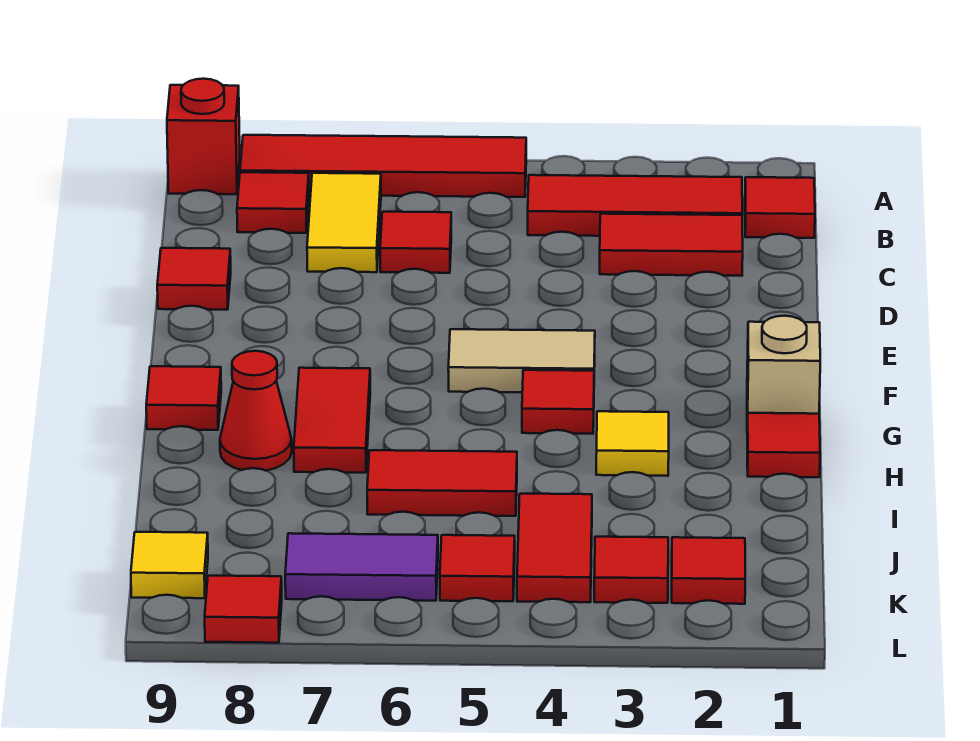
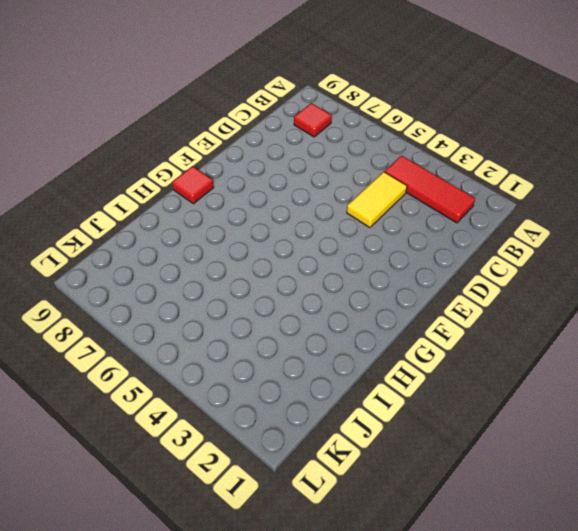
yellow tile C4:D4 level 1 -> yellow tile B7:C7 level 1
none -> red tile A5:A8 level 1
none -> red brick A9 level 1
none -> red tile B1 level 1

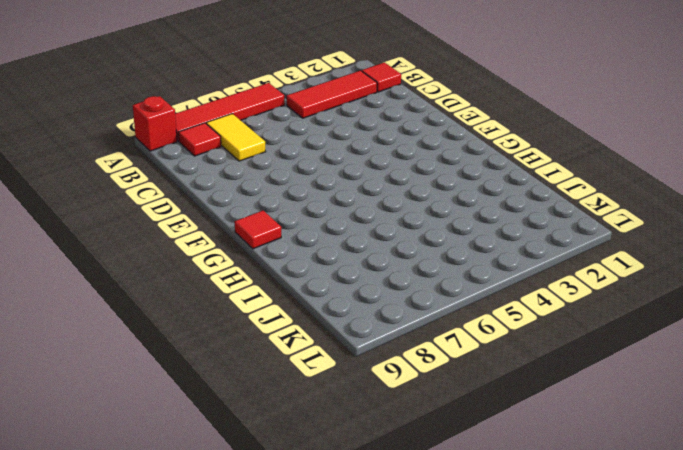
none -> red tile C2:C3 level 1
none -> red tile C6 level 1
none -> red tile D9 level 1

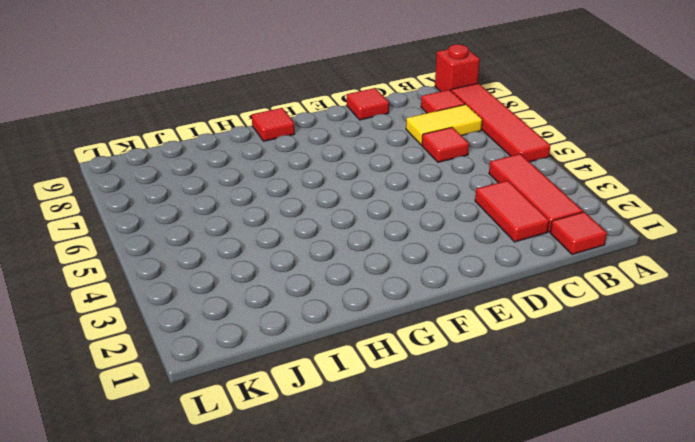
none -> tan tile F4:F5 level 1
none -> tan brick G1 level 1
none -> red tile G4 level 1

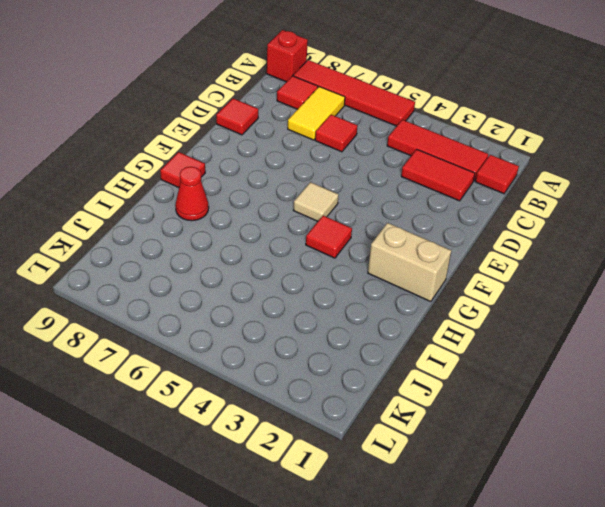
tan tile F5 level 1 -> tan tile F4:F5 level 1
tan brick G1:G2 level 1 -> tan brick G1 level 1
none -> red tile G7:H7 level 1
none -> red tile H1 level 1
none -> yellow tile H3 level 1

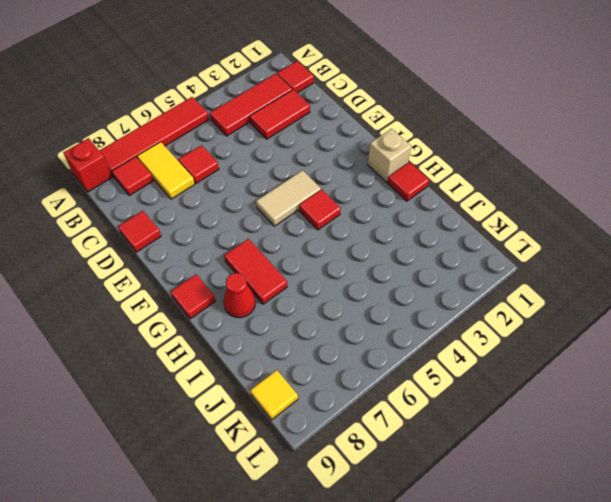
none -> yellow tile H3 level 1
none -> red tile I5:I6 level 1
none -> red tile J4:K4 level 1

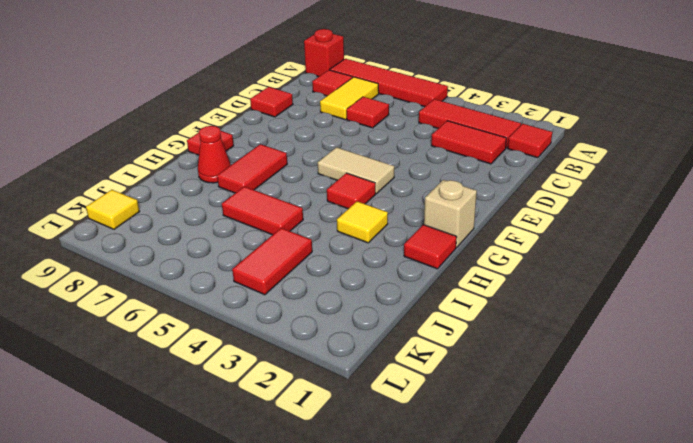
none -> red tile K2 level 1
none -> red tile K3 level 1
none -> red tile K5 level 1

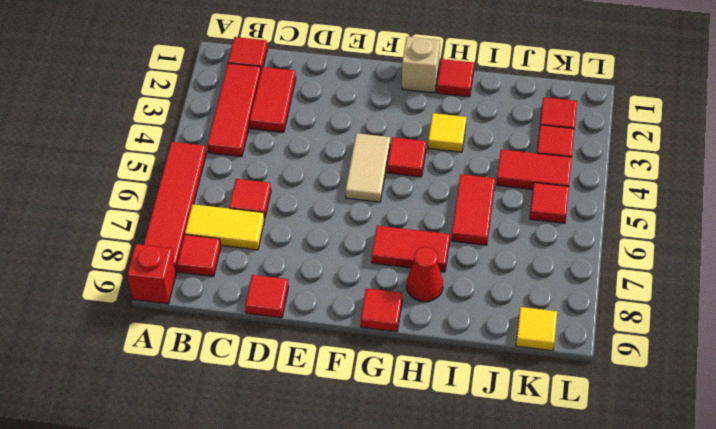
none -> purple tile K6:K7 level 1
none -> red tile L8 level 1

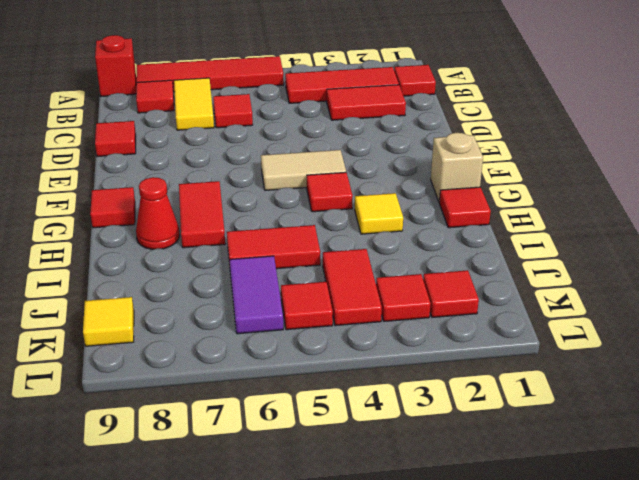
purple tile J6:K6 level 1 -> purple tile K6:K7 level 1
none -> red tile L8 level 1

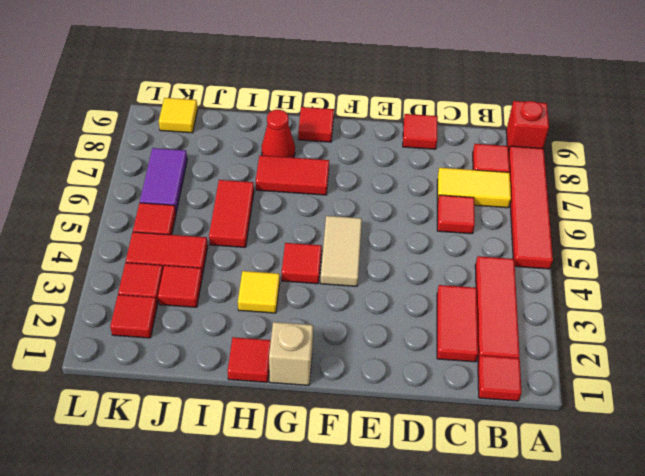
red tile J3 level 1 -> red tile L8 level 1

